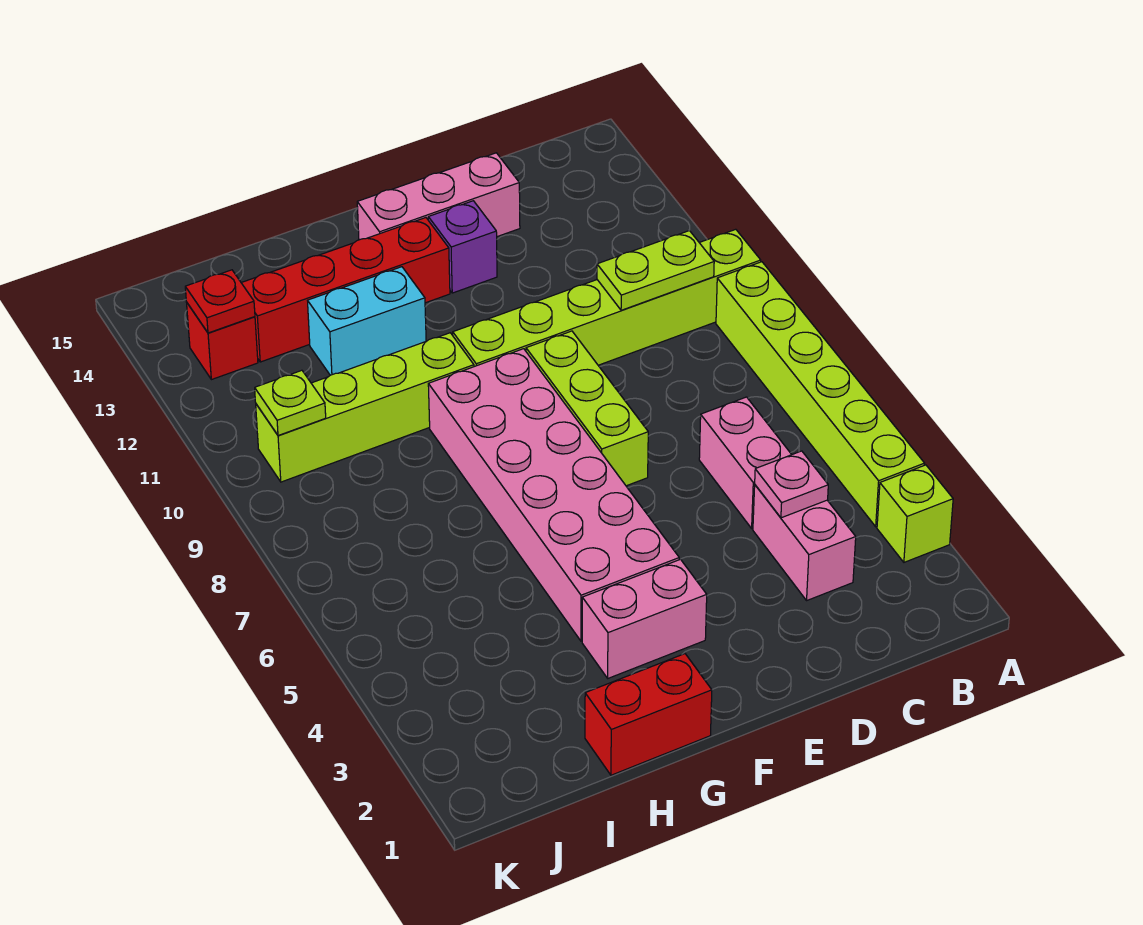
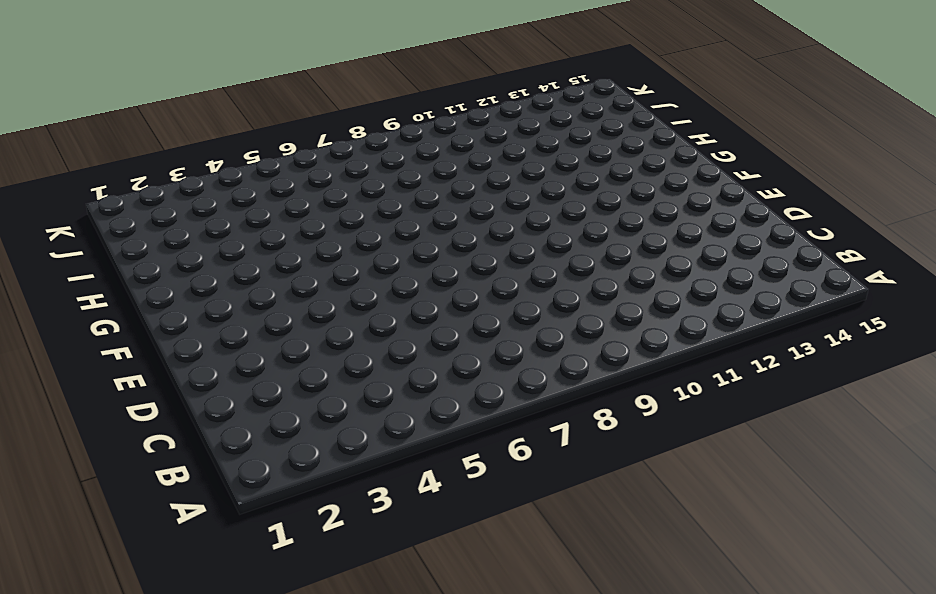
none -> lime brick A3 level 1
none -> lime brick A4:A9 level 1
none -> lime brick A10:F10 level 1

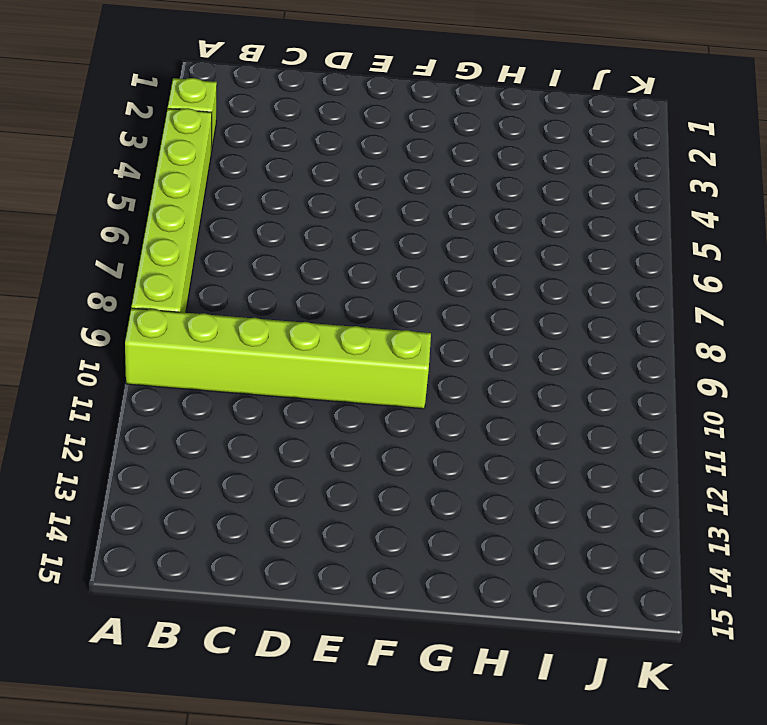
none -> pink brick C3:C4 level 1
none -> pink brick C5:C6 level 1
none -> pink brick D14:F14 level 1

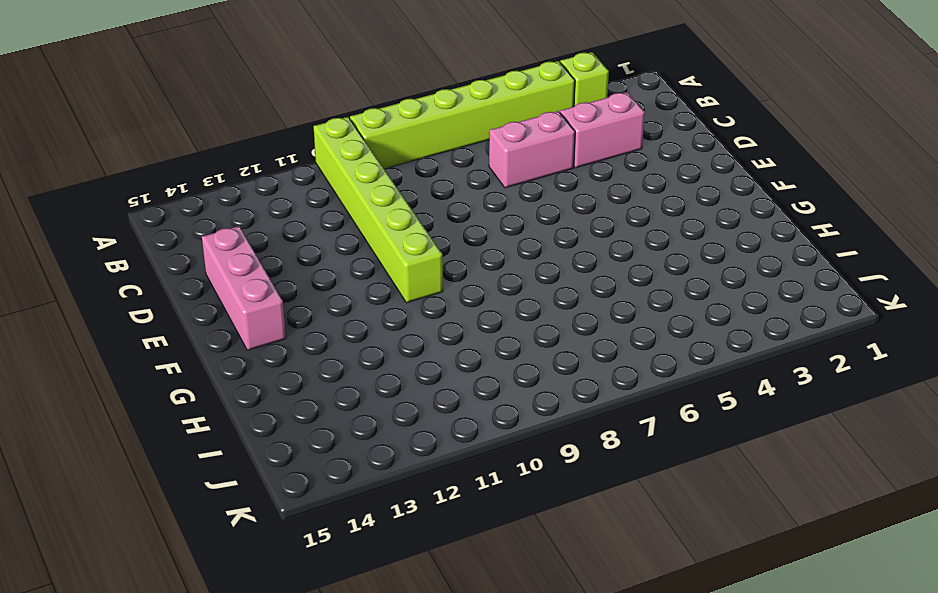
none -> lime brick E7:E9 level 1
none -> purple brick E13 level 1
none -> pink brick F3:G3 level 1

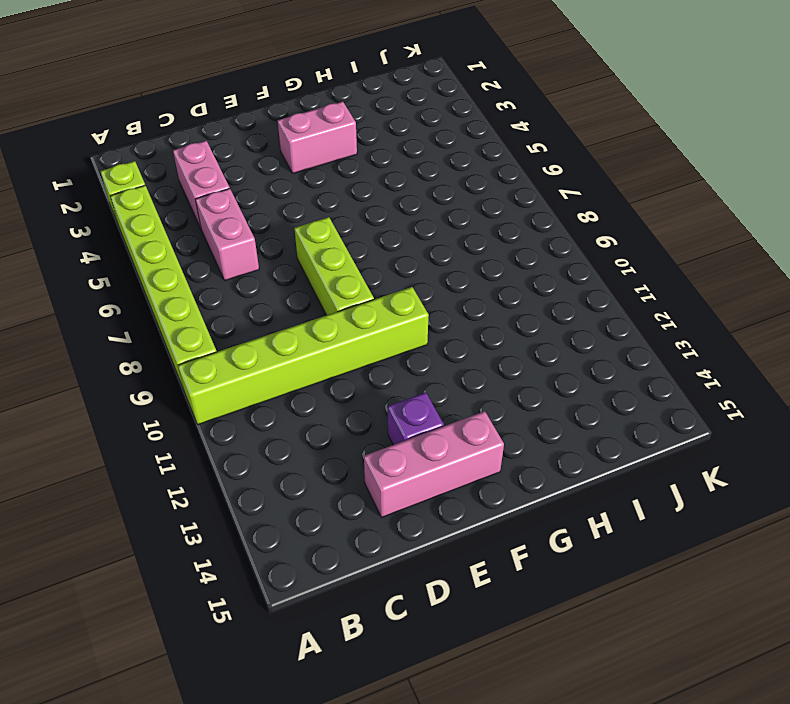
none -> pink brick F4:G9 level 1
none -> red brick F13:I13 level 1
none -> red brick G1:H1 level 1

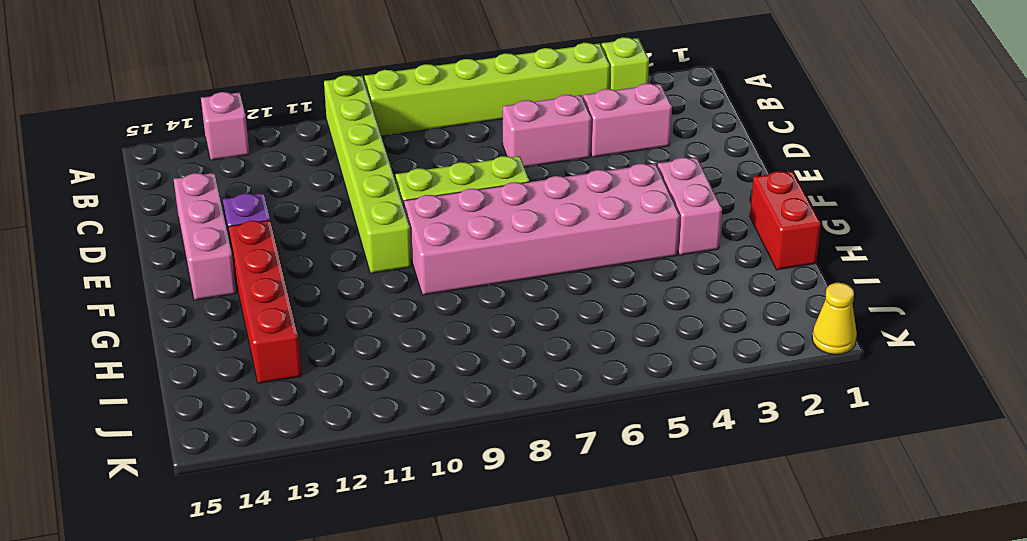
pink brick A13 level 1 -> none
yellow cone K1 level 1 -> none
none -> lime brick G10:J10 level 1
none -> cyan brick G12:H12 level 1
none -> red brick J13 level 1

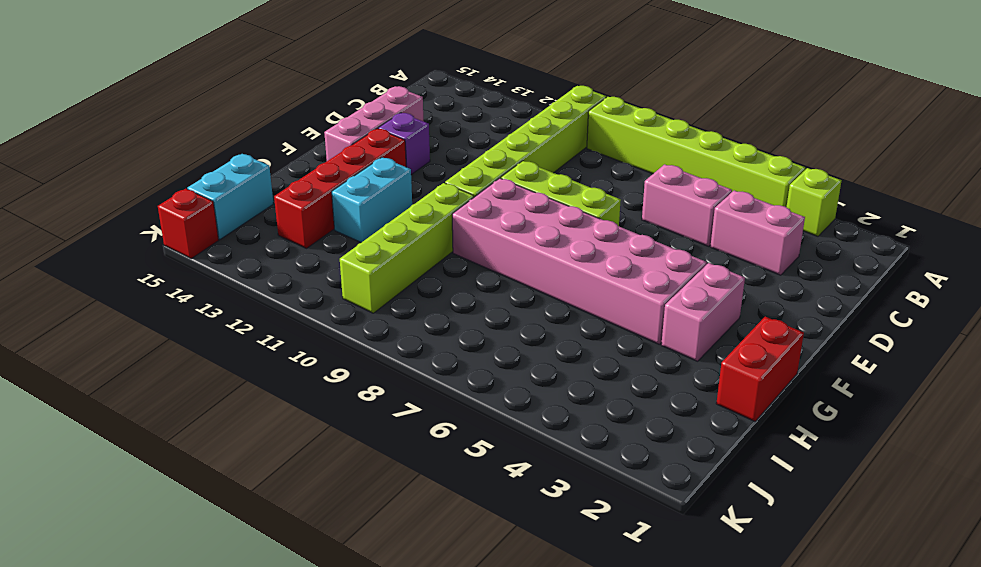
cyan brick I15:J15 level 1 -> none
red brick K15 level 1 -> red brick J13 level 1
none -> lime plate B10:C10 level 2
none -> pink plate C4 level 2
none -> lime plate J10 level 2

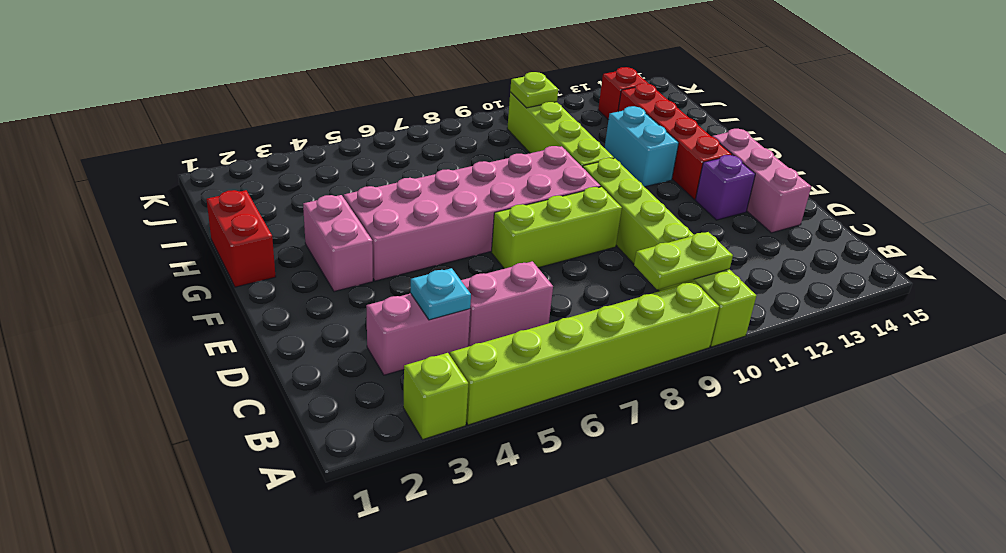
lime plate B9:B10 level 2 -> lime plate B10:C10 level 2
cyan plate C4 level 2 -> pink plate C4 level 2
none -> red plate J13 level 2

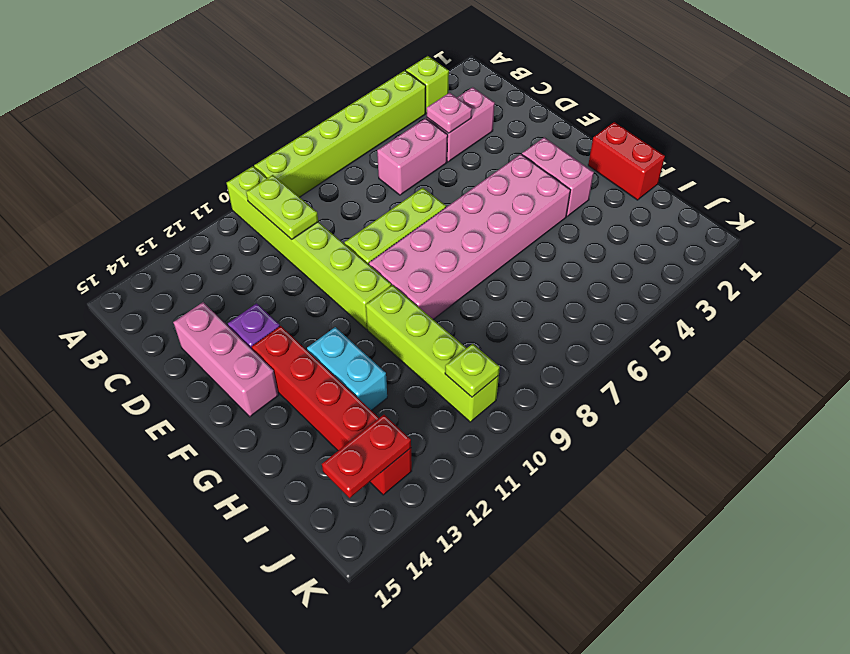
red plate J13:J14 level 2 -> red plate J13 level 2

